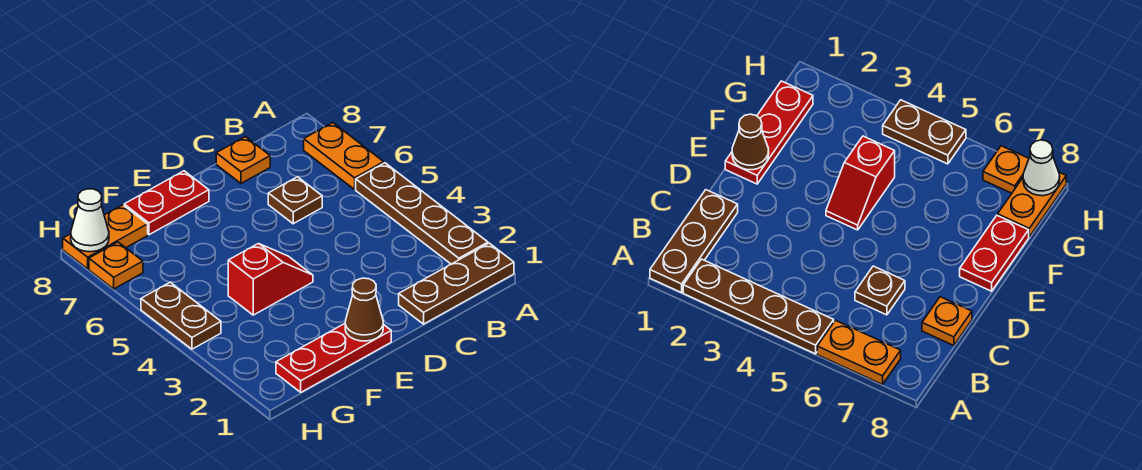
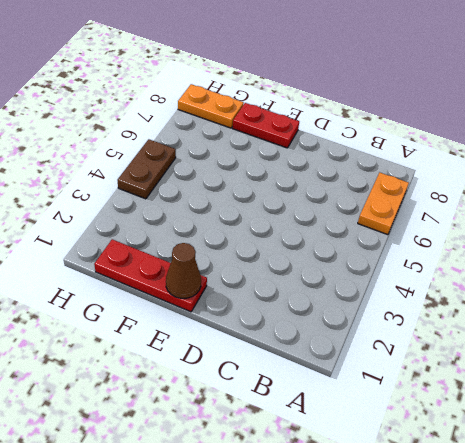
none -> brown plate A1:C1 level 1
none -> brown plate A2:A5 level 1
none -> brown plate C6 level 1

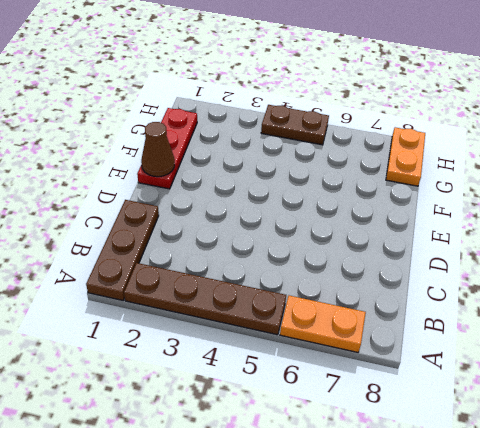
none -> brown plate C6 level 1
none -> orange plate C8 level 1
none -> red slope E4:F4 level 1 top F

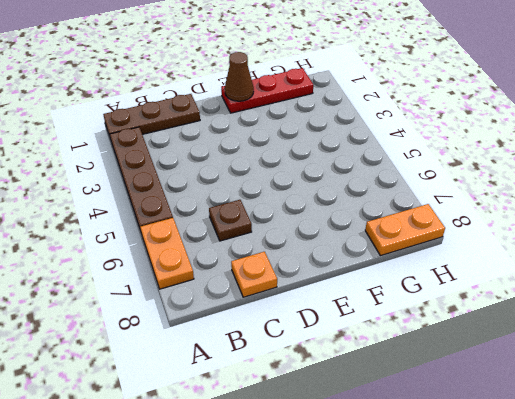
none -> red slope E4:F4 level 1 top F
none -> red plate E8:F8 level 1
none -> brown plate H4:H5 level 1

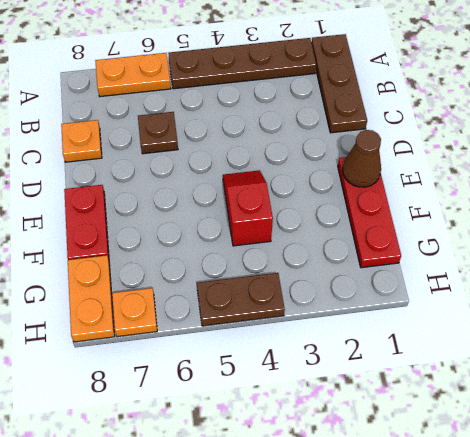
none -> white cone H8 level 2

